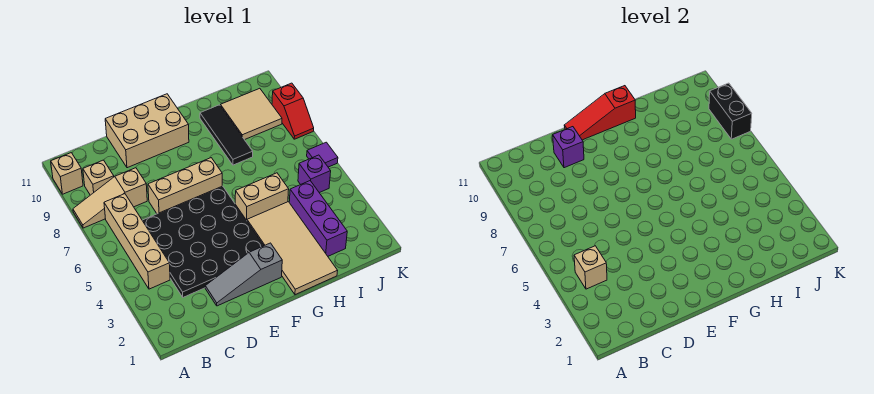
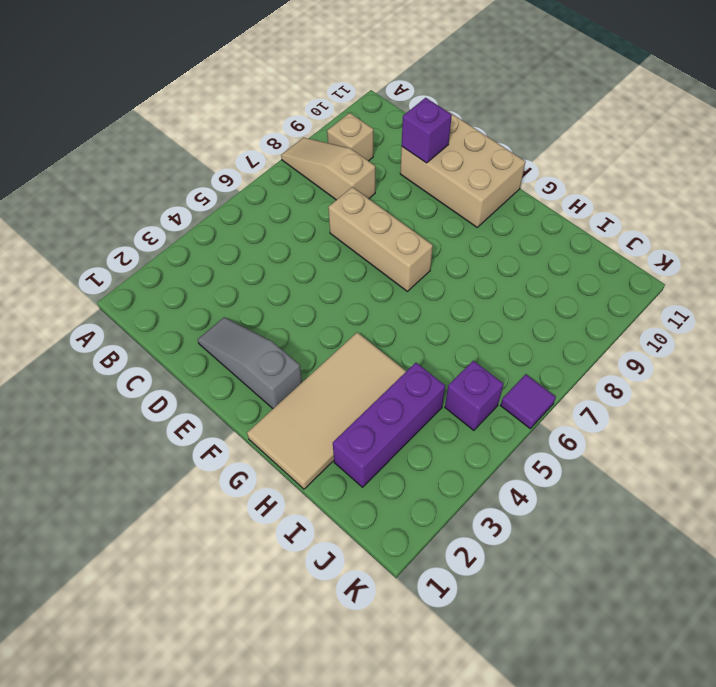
none -> tan brick A10 level 1
none -> tan brick B4:B7 level 1
none -> black plate C3:F6 level 1

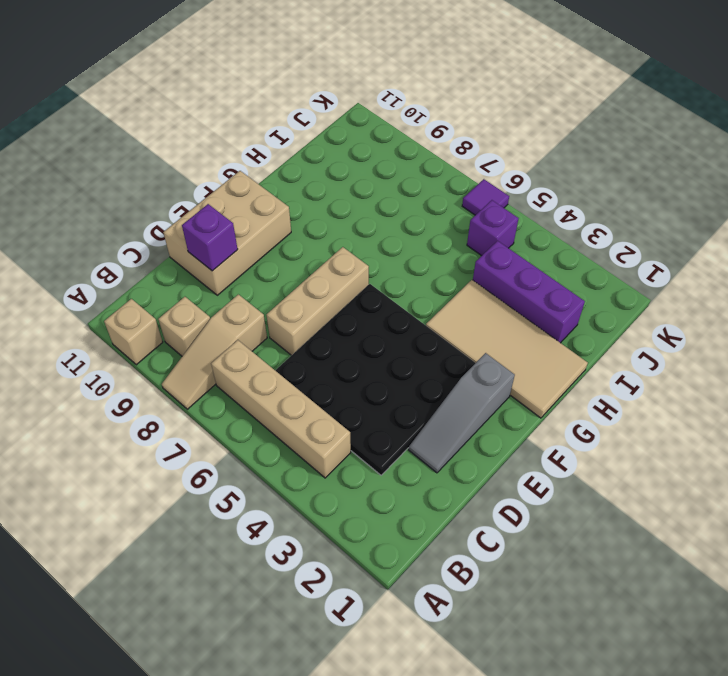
none -> tan brick G5:H5 level 1
none -> black tile H8:H10 level 1
none -> tan tile I9:J10 level 1

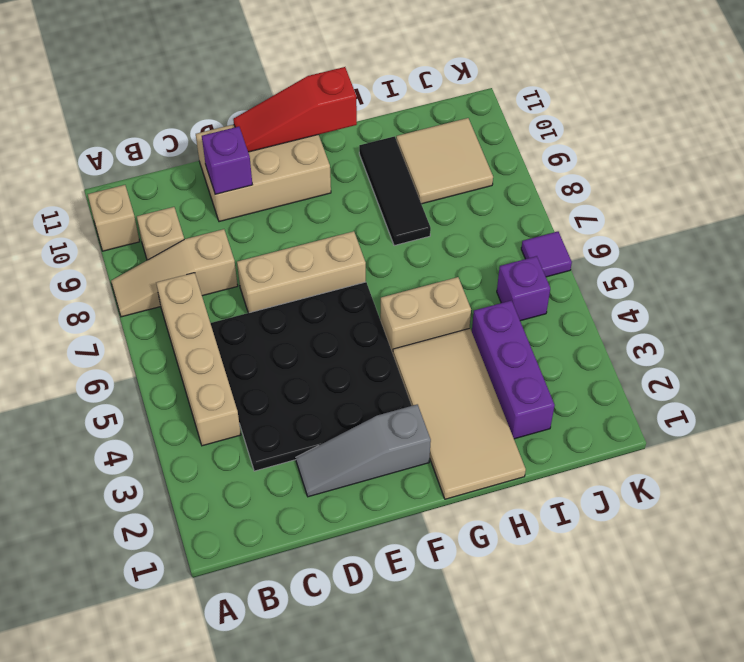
none -> red slope K8:K9 level 1 top 9
none -> tan brick B4 level 2
none -> black brick K8:K9 level 2

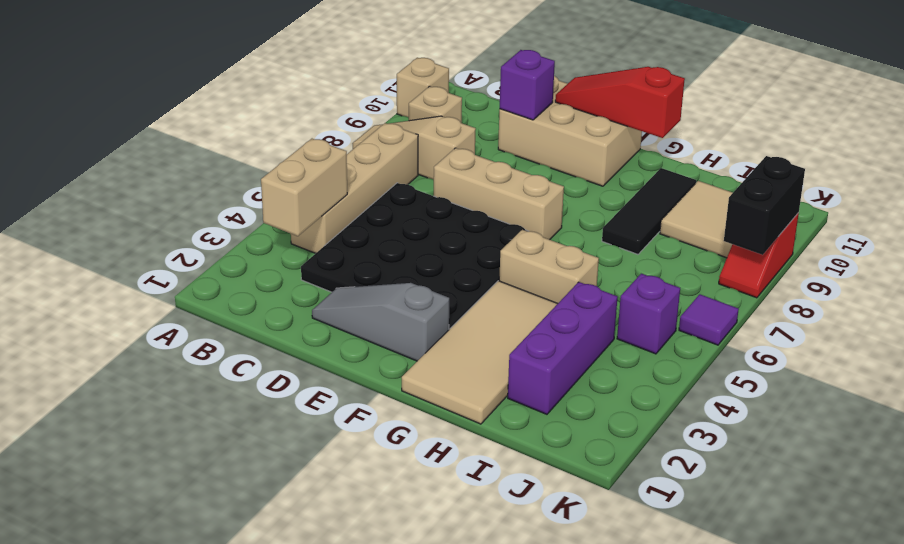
tan brick B3:B4 level 2 -> tan brick B4 level 2

